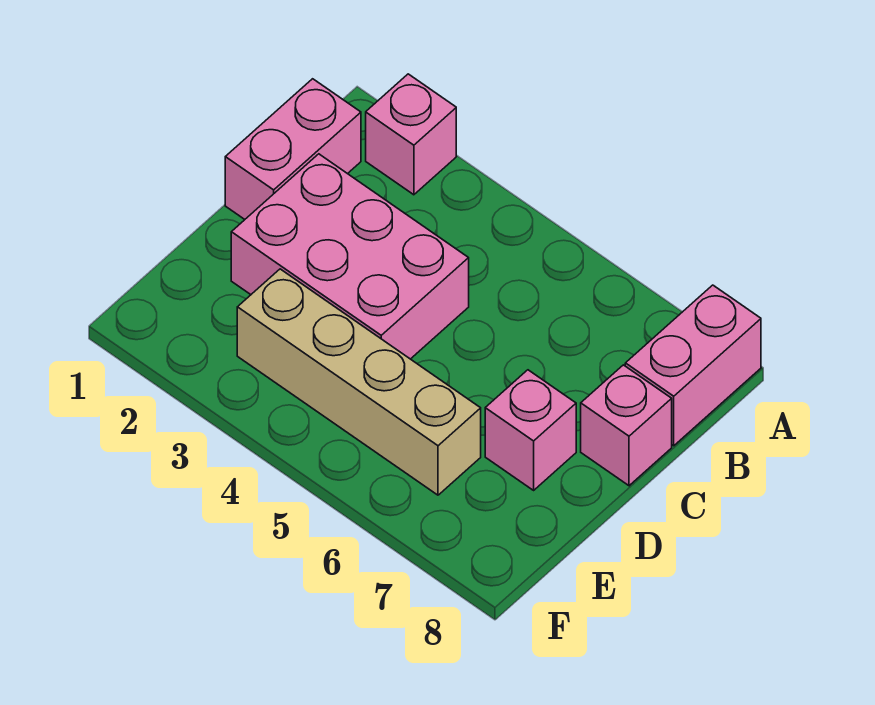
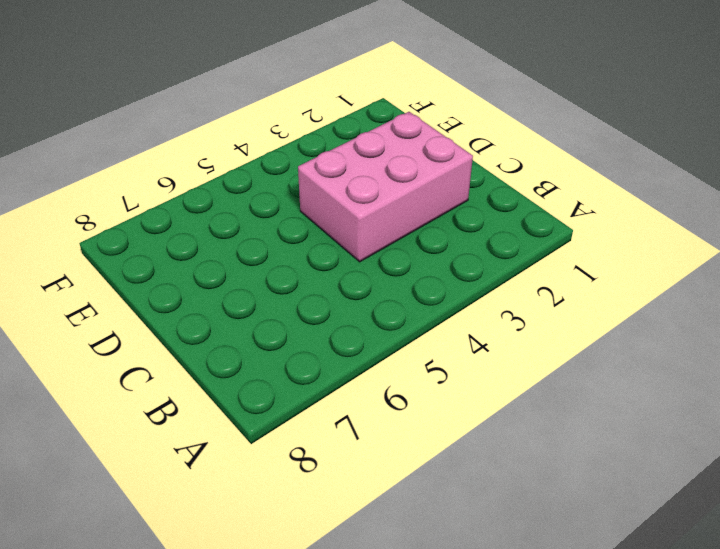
none -> pink brick A2 level 1
none -> pink brick A8:B8 level 1

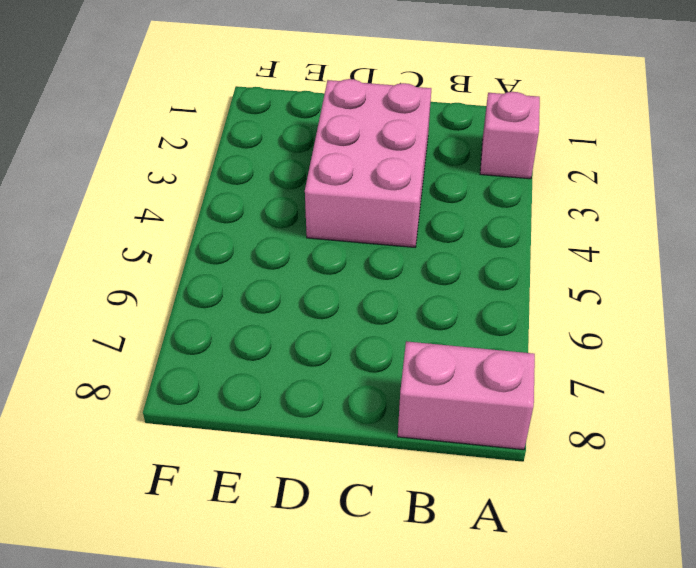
none -> pink brick B1:C1 level 1
none -> pink brick C8 level 1

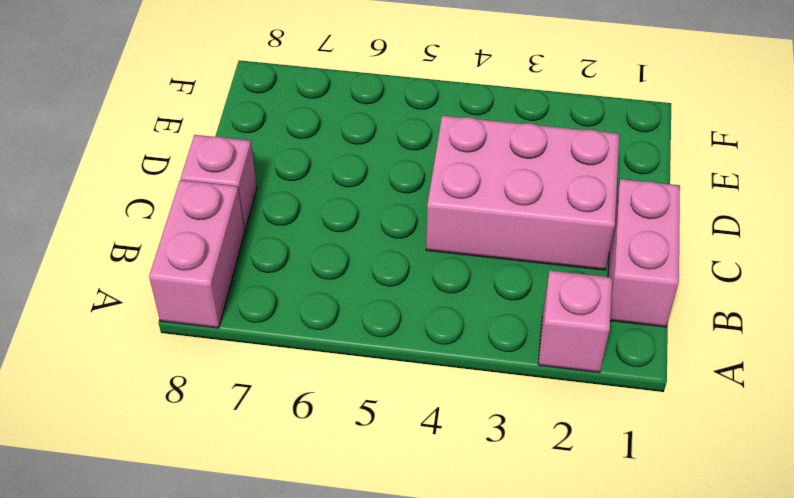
none -> pink brick D7 level 1
none -> tan brick E3:E6 level 1

